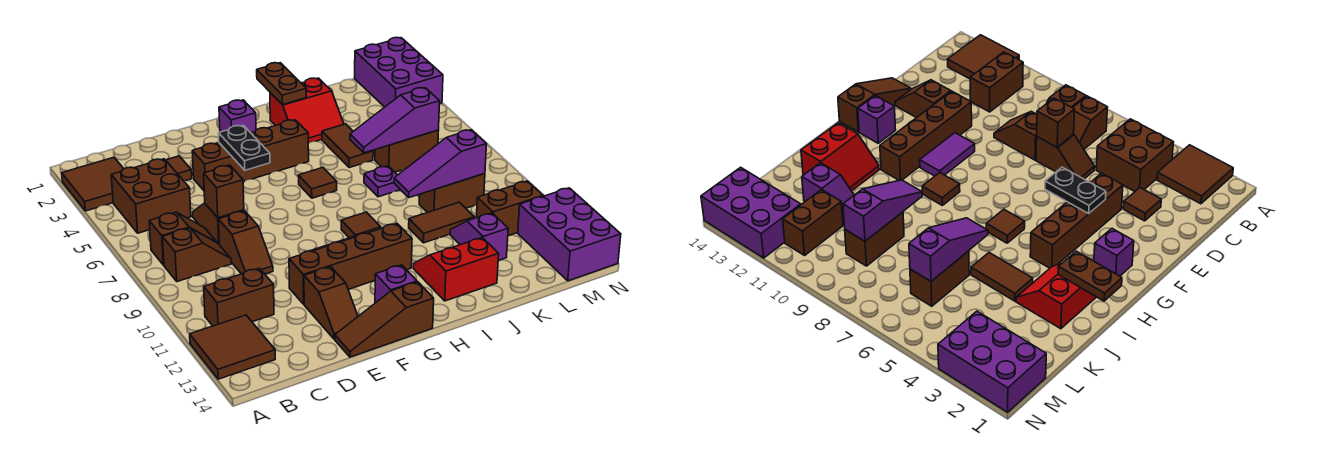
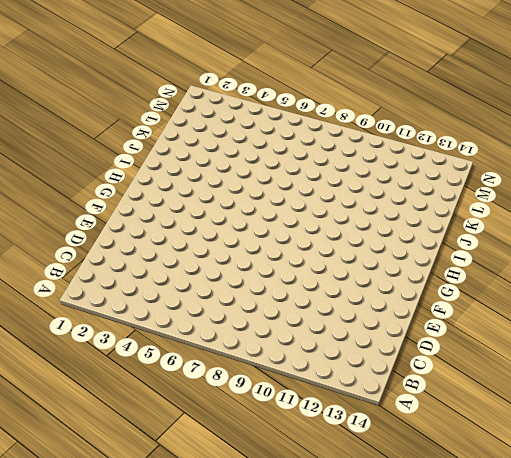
none -> brown tile A2:B3 level 1
none -> brown tile A12:B13 level 1
none -> brown brick B4:C5 level 1
none -> brown slope B7:C7 level 1 top B

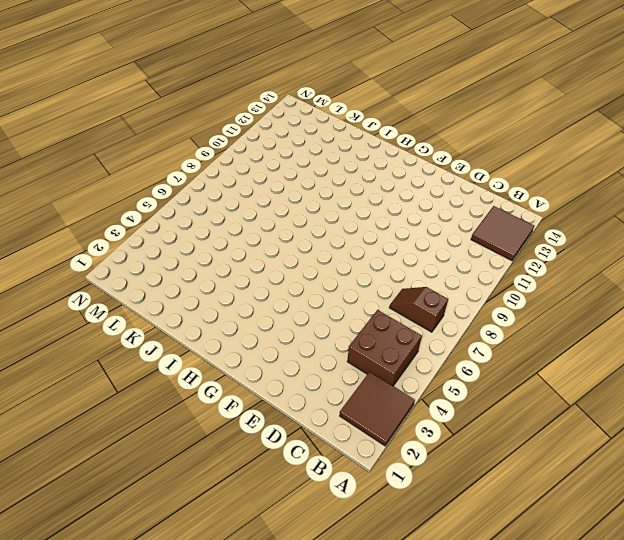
none -> brown slope B8:C8 level 1 top B
none -> brown brick B11:C11 level 1
none -> brown tile D3 level 1
none -> brown slope D6:D7 level 1 top 7

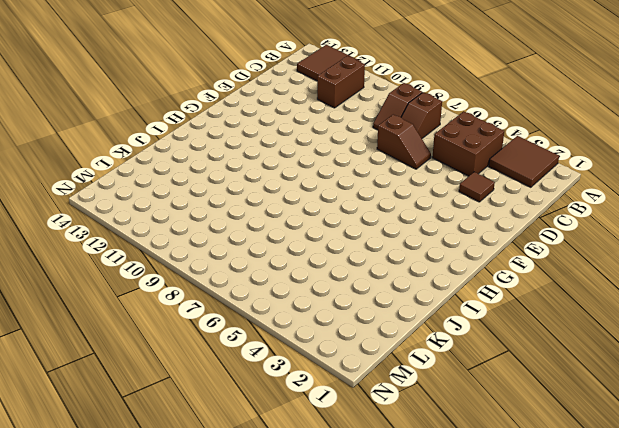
none -> brown slope D8:D9 level 1 top 8
none -> brown brick E4:H4 level 1
none -> brown brick E11:H11 level 1
none -> brown slope E12:E13 level 1 top 12

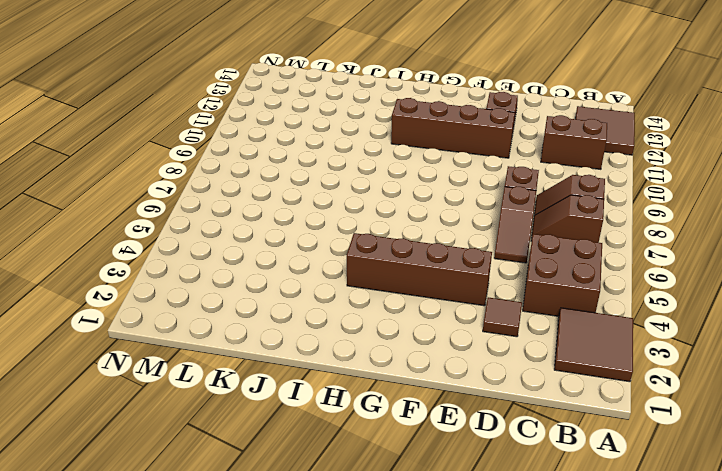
none -> brown slope E14:G14 level 1 top G
none -> purple tile F10:G10 level 1
none -> purple brick G2 level 1
none -> purple brick G13 level 1

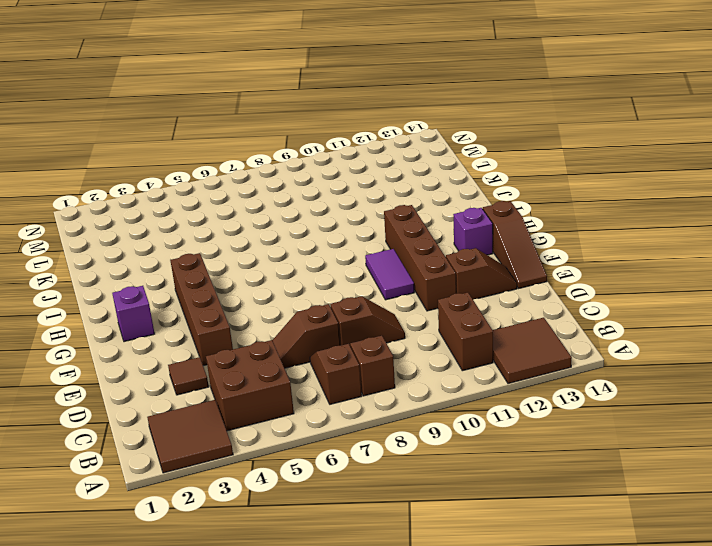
none -> brown tile H6 level 1
none -> brown tile H9 level 1
none -> red slope I2:J3 level 1 top 2
none -> red slope I12:J13 level 1 top 13

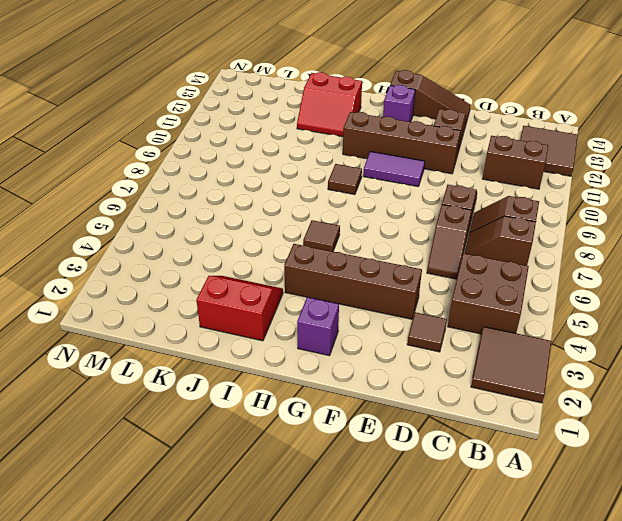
none -> brown tile J4:J5 level 1
none -> purple plate J7 level 1
none -> brown tile J10:K10 level 1
none -> brown brick K6:L6 level 1

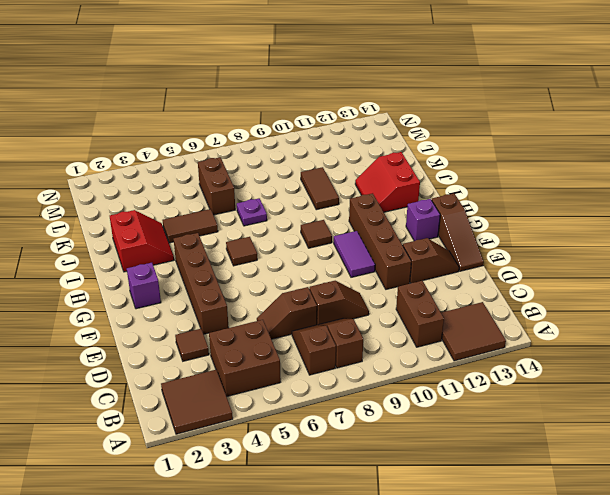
none -> brown brick K9:L9 level 1
none -> purple slope K11:K12 level 1 top 12
none -> brown brick L11:M11 level 1
none -> purple brick M1:N3 level 1

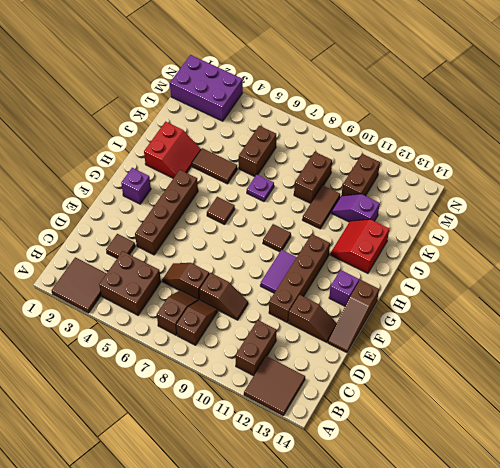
none -> purple brick M12:N14 level 1
none -> brown brick D7 level 2
none -> black plate F4:F5 level 2
none -> brown plate I1:I2 level 2

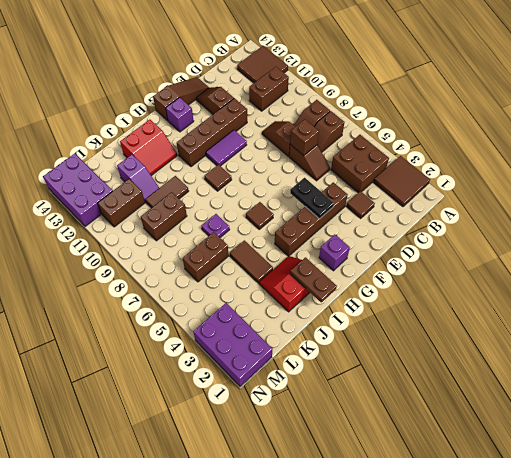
none -> purple slope J6:L6 level 2 top L
none -> purple slope J9:L9 level 2 top L

